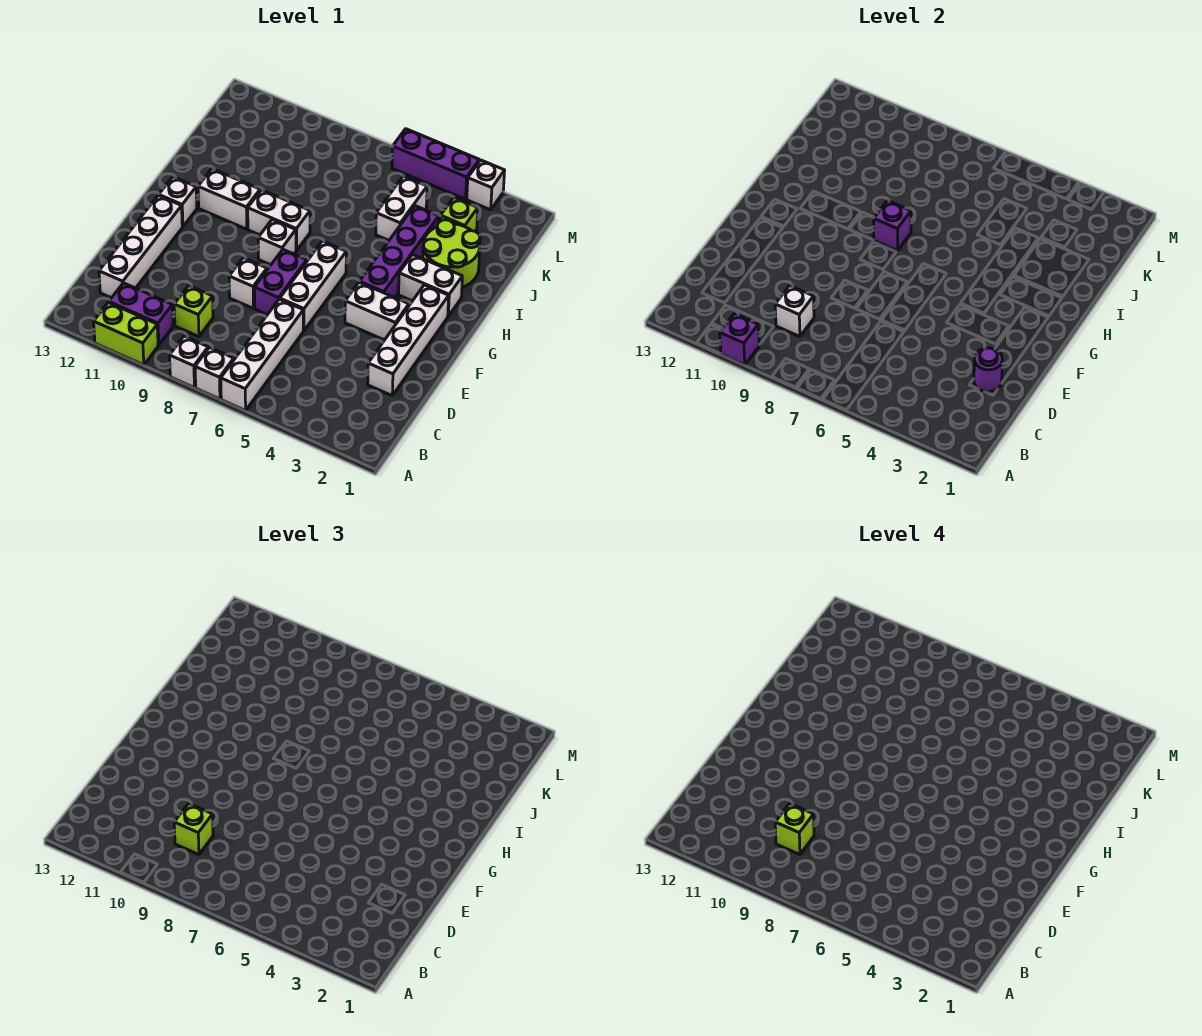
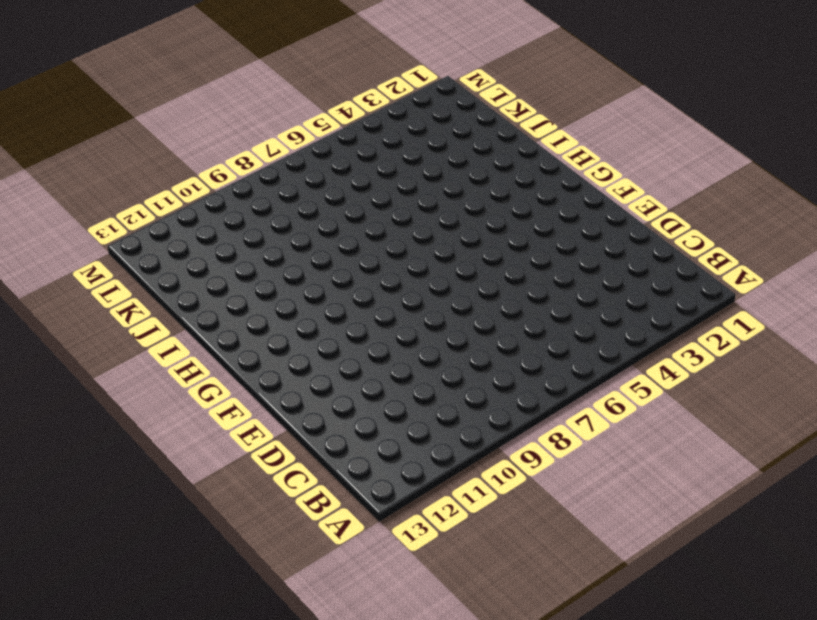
none -> white brick A6:D6 level 1
none -> white brick A7 level 1
none -> white brick A8 level 1

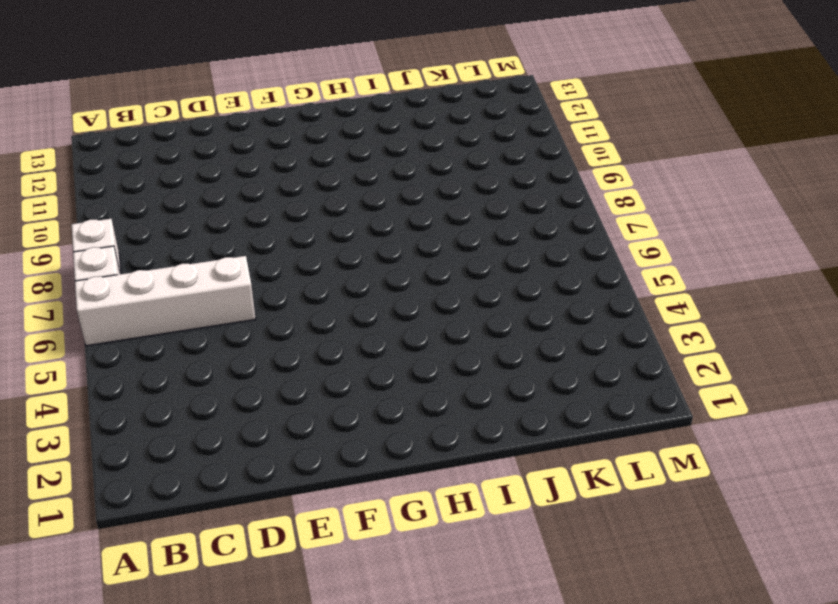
none -> lime brick A10:A11 level 1
none -> purple brick B10:B11 level 1
none -> lime brick C9 level 1

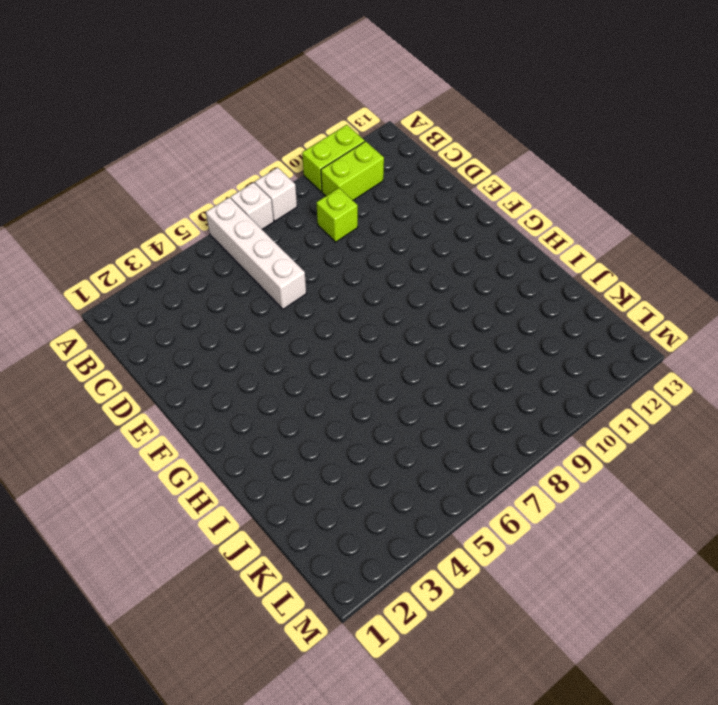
lime brick B10:B11 level 1 -> purple brick B10:B11 level 1
none -> white brick C12:F12 level 1
none -> white brick D2:G2 level 1
none -> white brick E6:G6 level 1

